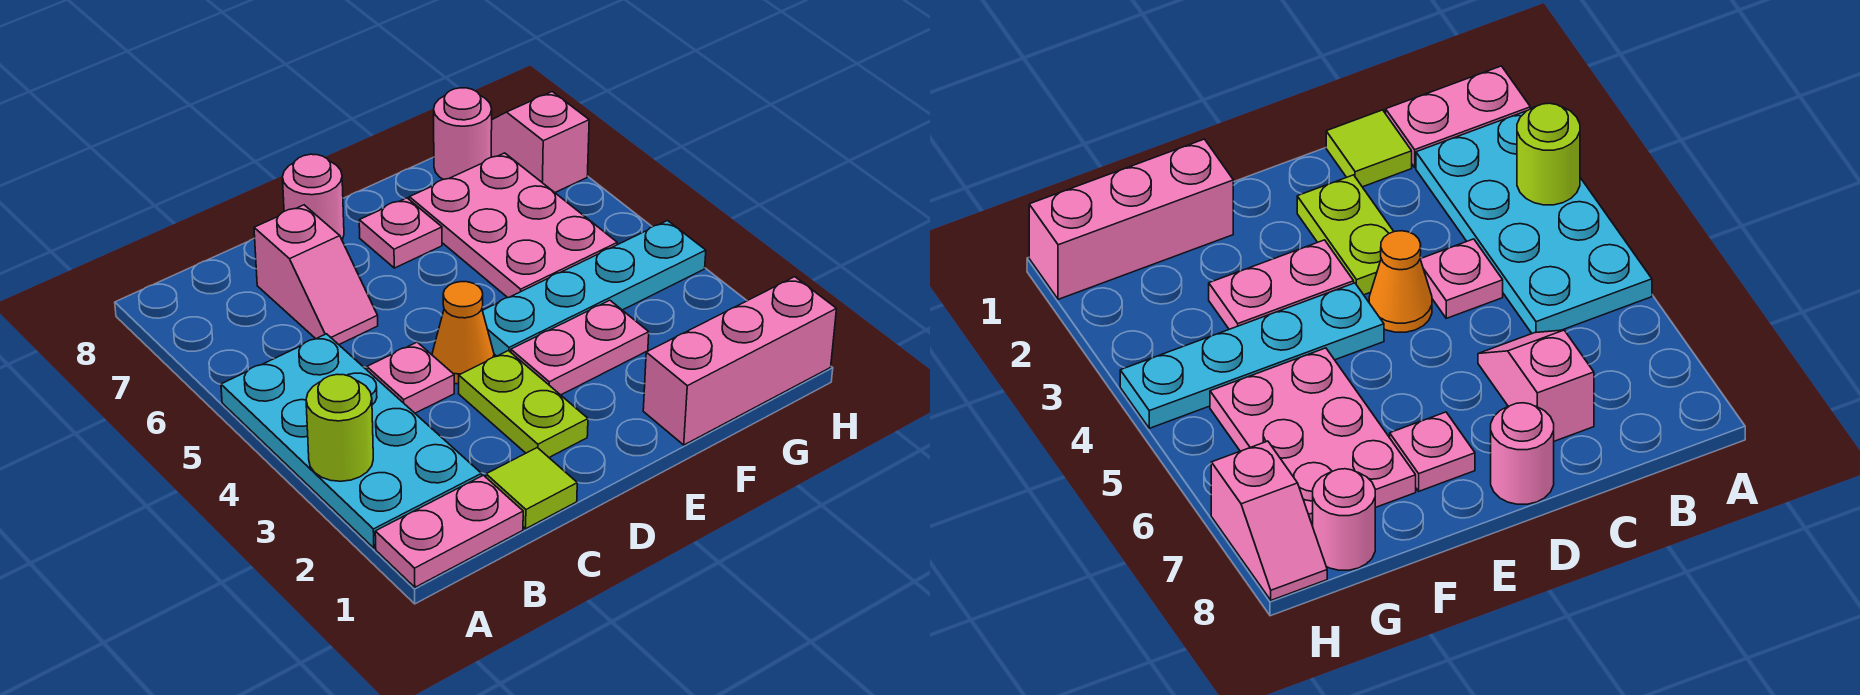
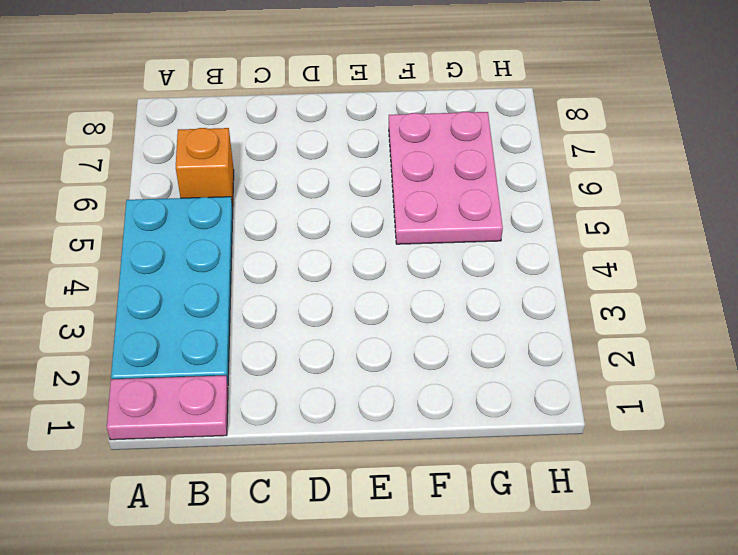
orange brick B6 level 1 -> none
none -> lime tile C1 level 1
none -> pink plate C4 level 1
none -> pink slope C6:C7 level 1 top 7

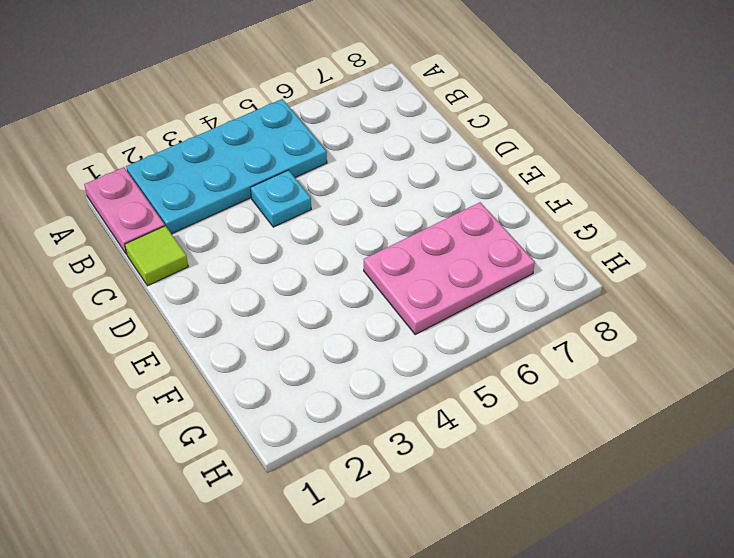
cyan plate C4 level 1 -> pink plate C4 level 1
none -> pink slope C6:C7 level 1 top 7
none -> lime plate D2:D3 level 1
none -> orange cone D4 level 1

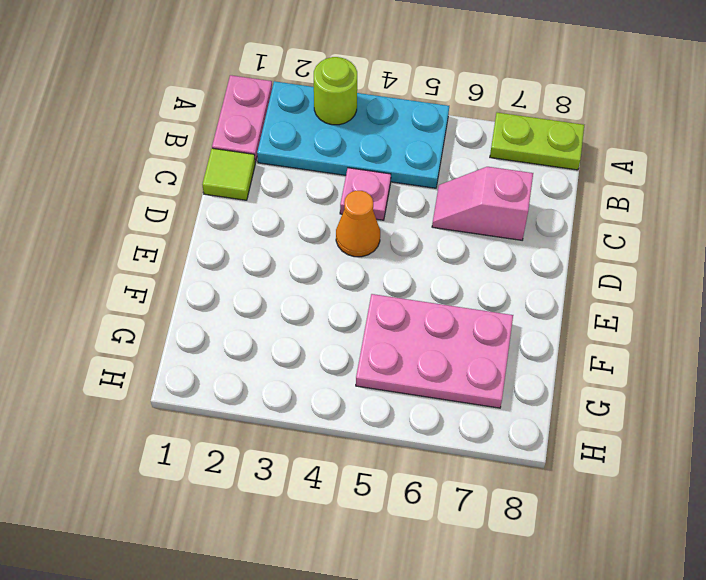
lime plate A7:A8 level 1 -> lime plate D2:D3 level 1
none -> pink round brick D8 level 1
none -> pink plate E3:F3 level 1
none -> cyan plate E4:H4 level 1

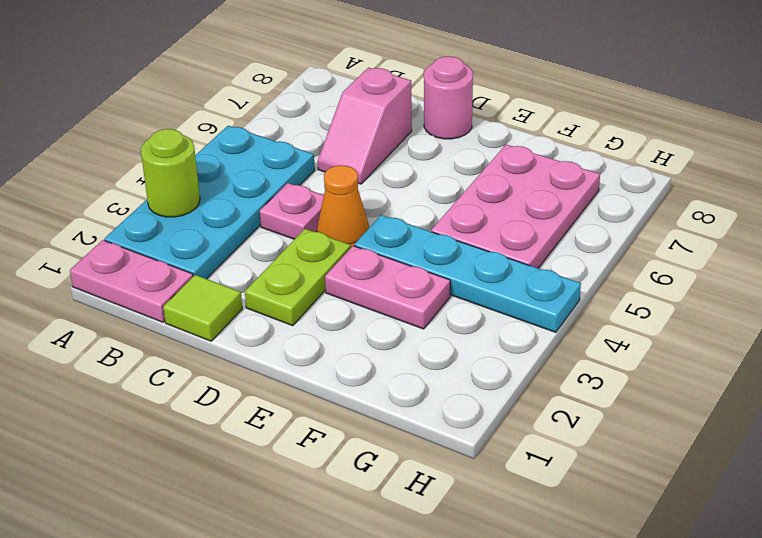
none -> pink plate E7 level 1
none -> pink brick F1:H1 level 1
none -> pink round brick G8 level 1

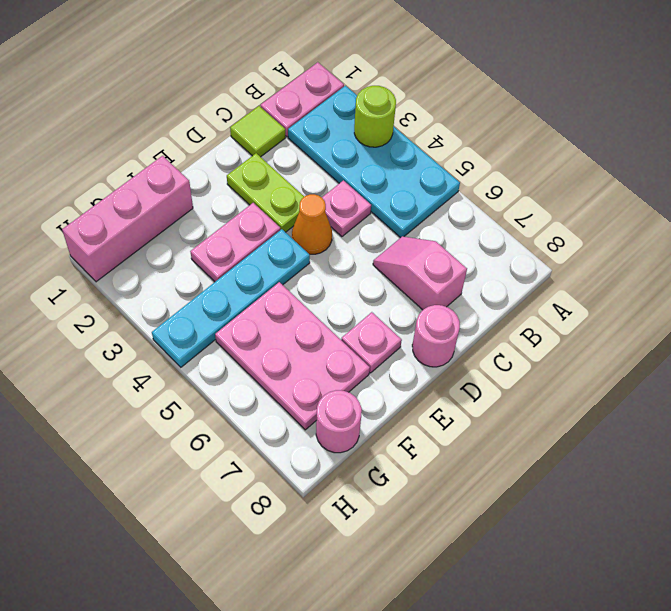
none -> pink slope H7:H8 level 1 top 7

